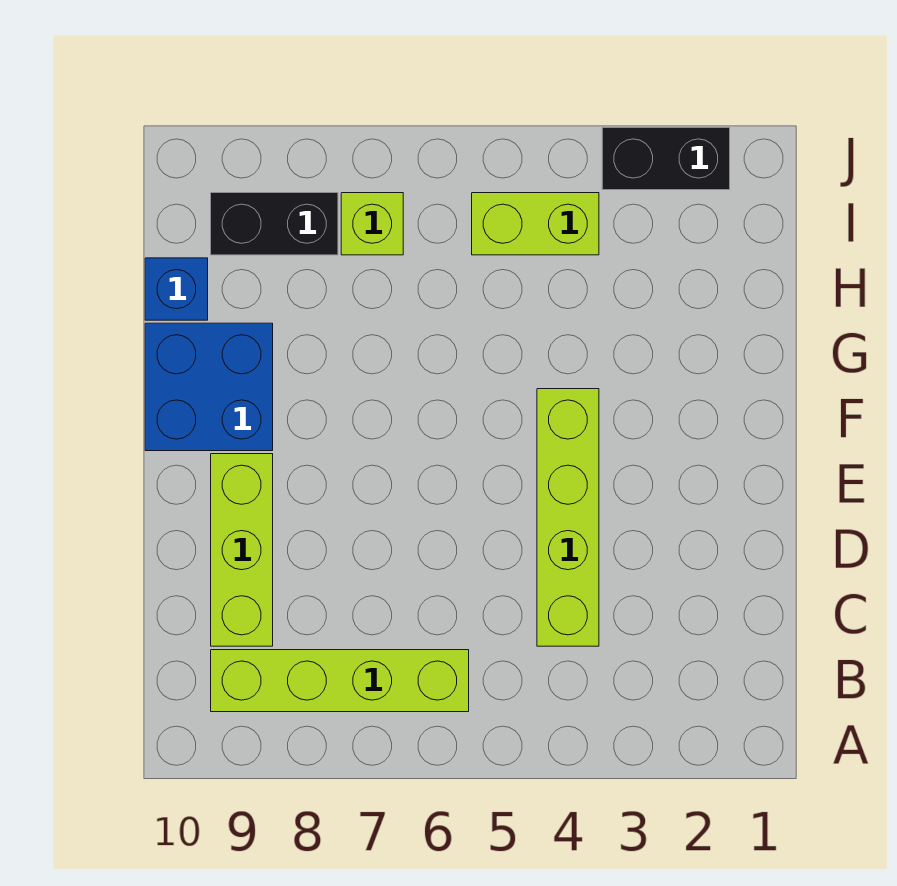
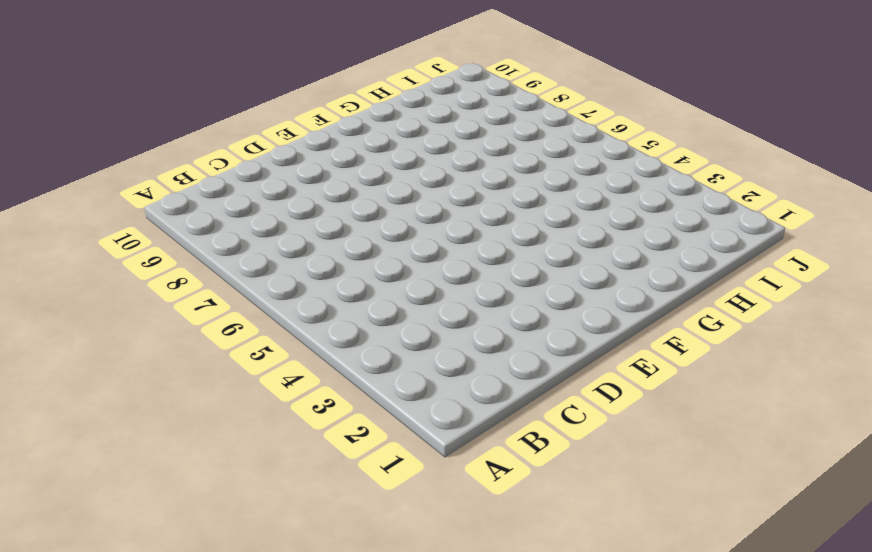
none -> lime brick B6:B9 level 1
none -> lime brick C4:F4 level 1

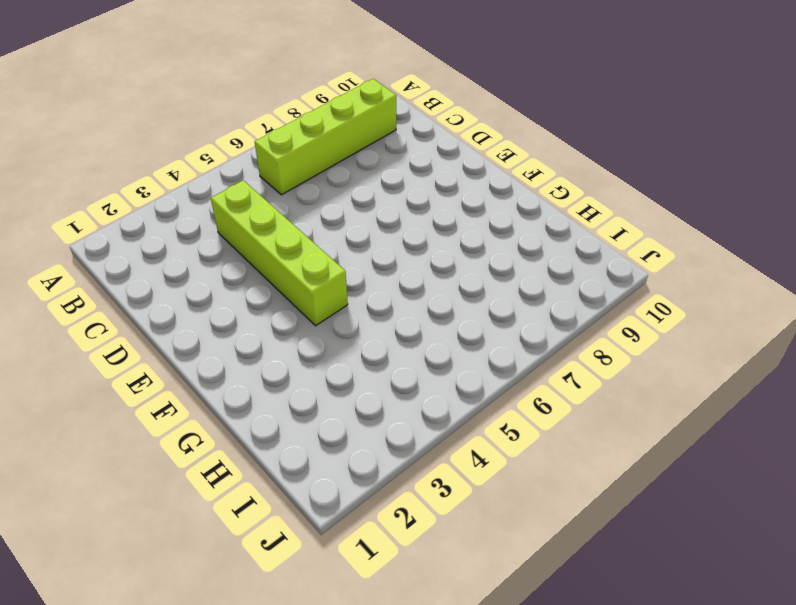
none -> lime brick C9:E9 level 1
none -> blue brick F9:G10 level 1

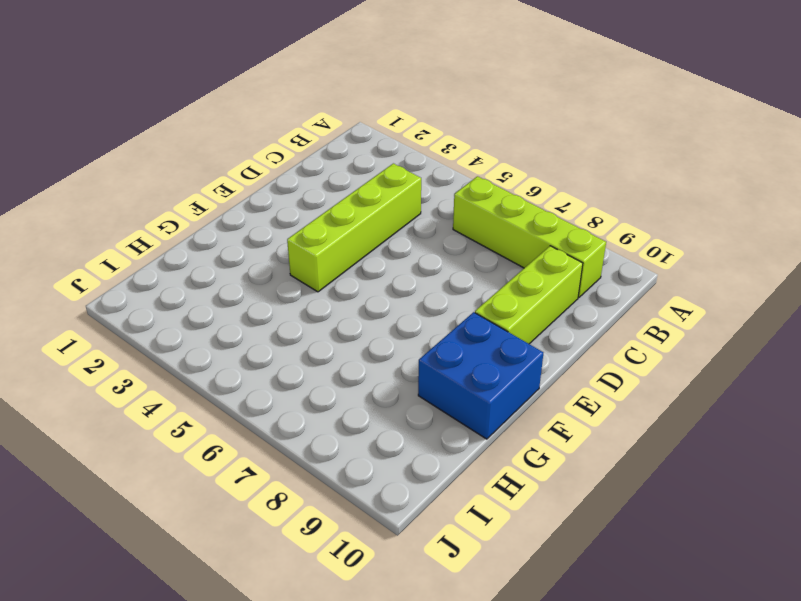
none -> blue brick H10 level 1
none -> lime brick I4:I5 level 1

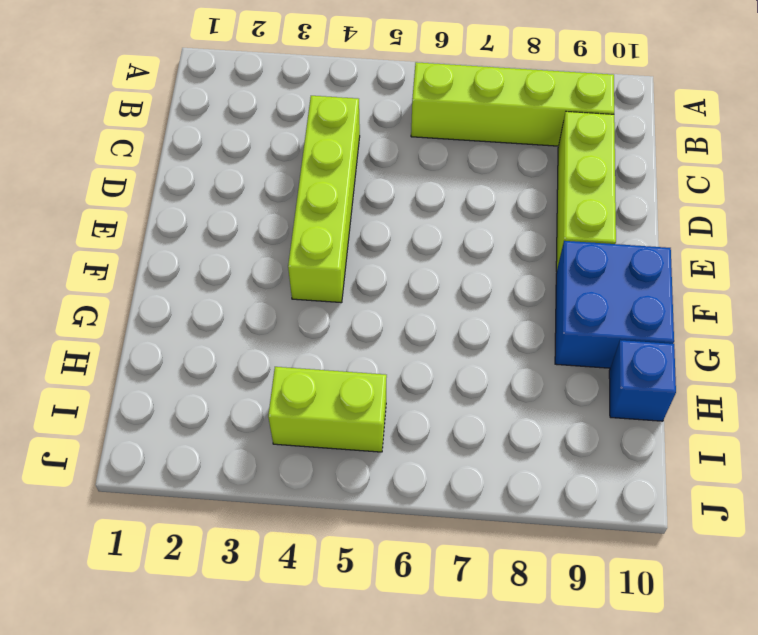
none -> lime brick I7 level 1
none -> black brick I8:I9 level 1

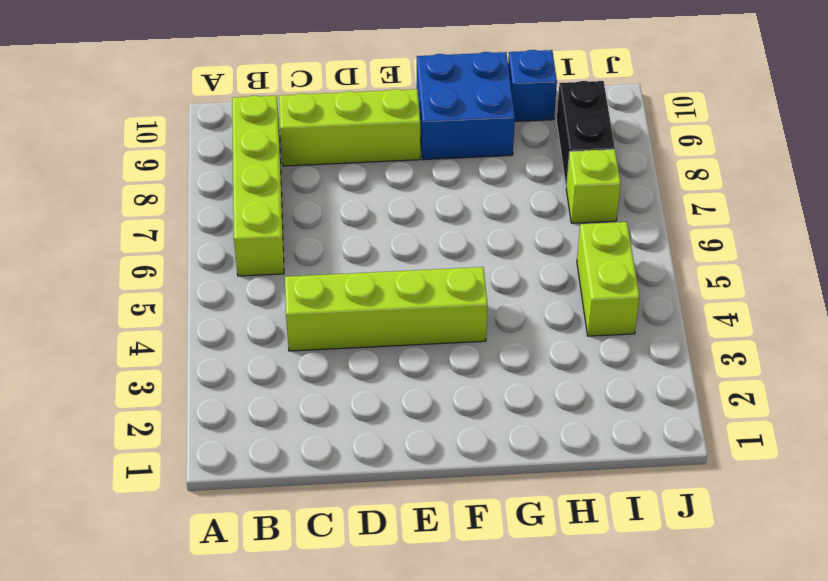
none -> black brick J2:J3 level 1

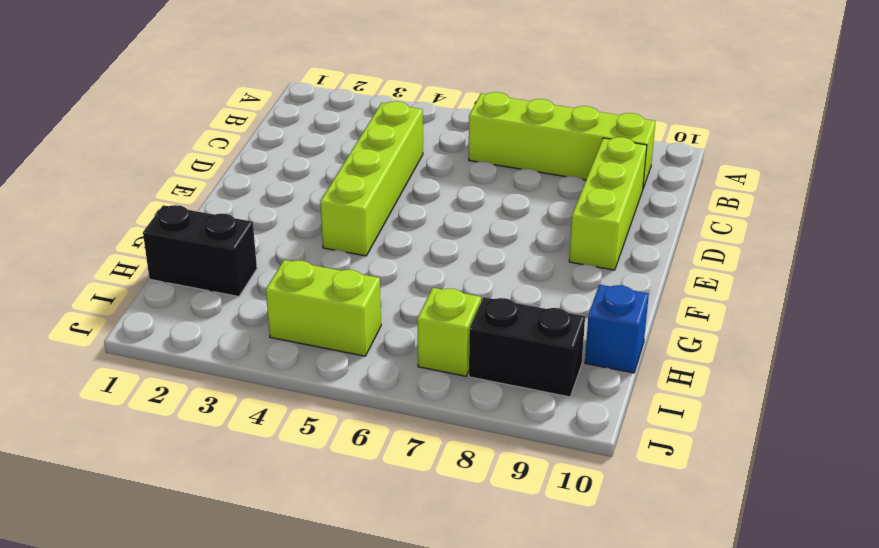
black brick H1:H2 level 1 -> black brick J2:J3 level 1
none -> blue brick F9:G10 level 1

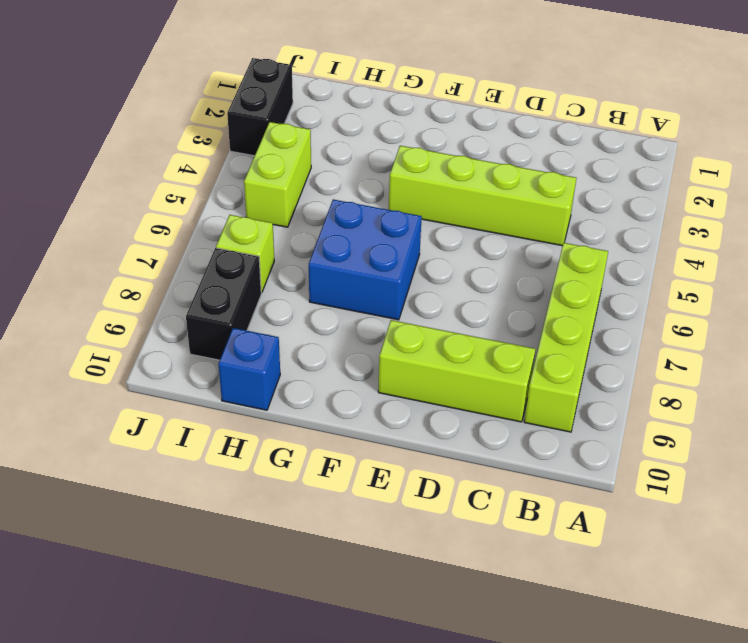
blue brick F6:G7 level 1 -> blue brick F9:G10 level 1

